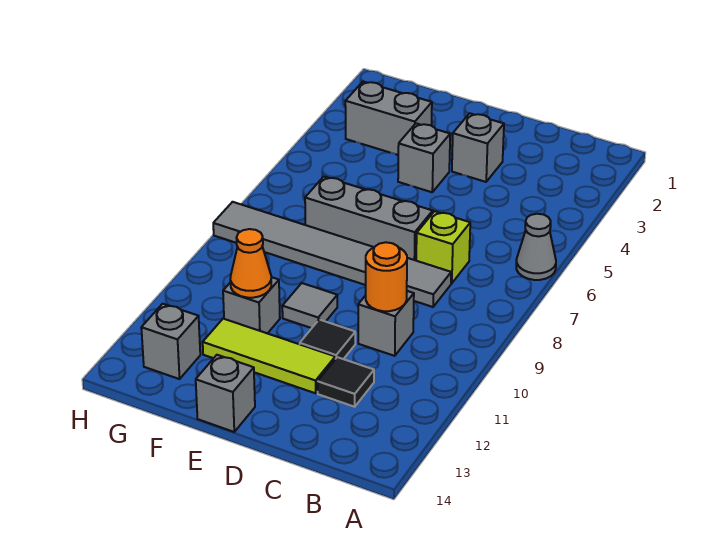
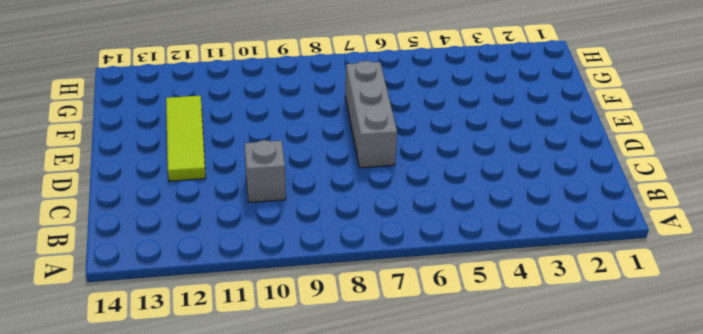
none -> grey cone A6 level 1
none -> lime brick C7 level 1
none -> grey tile C8:H8 level 1

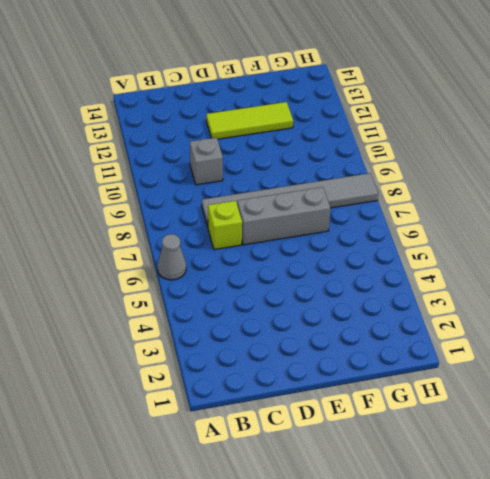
none -> black tile C12 level 1
none -> grey brick D3 level 1
none -> black tile D11 level 1

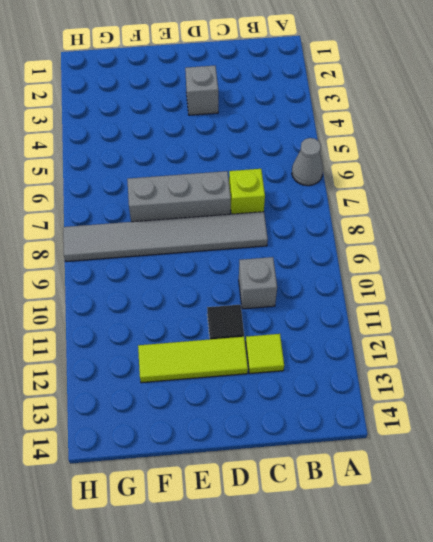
lime tile C12 level 1 -> black tile C12 level 1
none -> grey brick E4 level 1
none -> grey tile E10 level 1
none -> grey brick E14 level 1

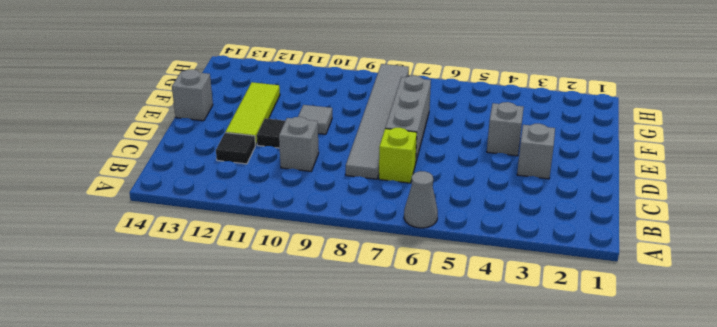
none -> grey brick F3:G3 level 1
none -> grey brick F11 level 1
none -> grey brick G13 level 1

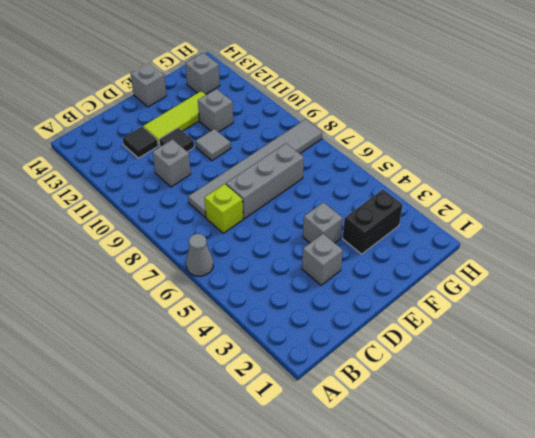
black brick F3:G3 level 1 -> grey brick F3:G3 level 1
none -> orange round brick C10 level 2
none -> orange cone F11 level 2

